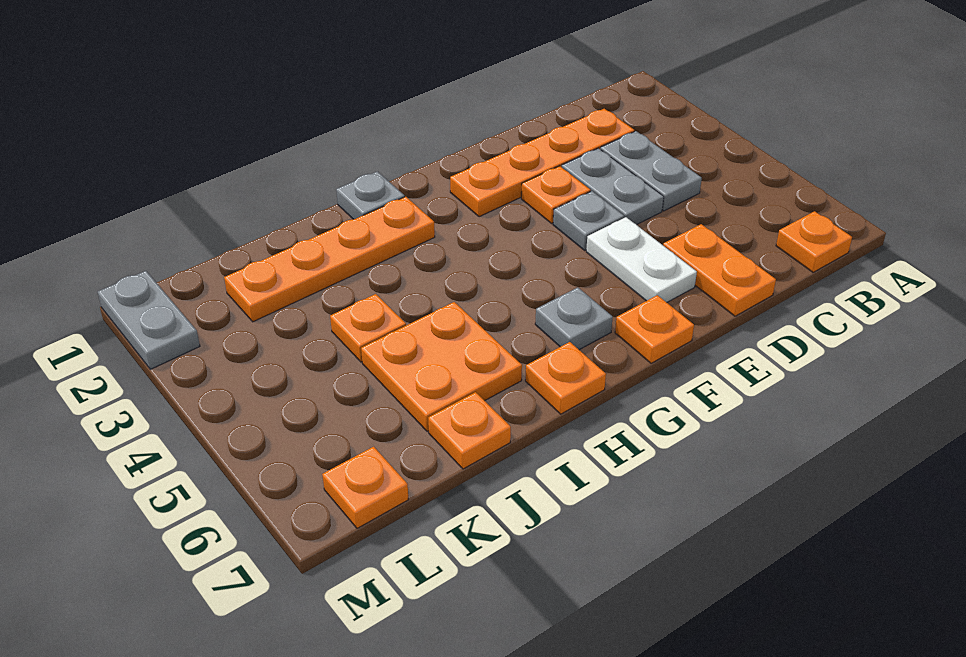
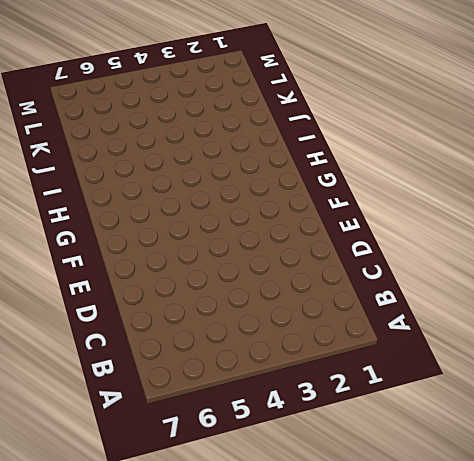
none -> orange plate B7 level 1
none -> orange plate C2:F2 level 1
none -> grey plate C3:C4 level 1

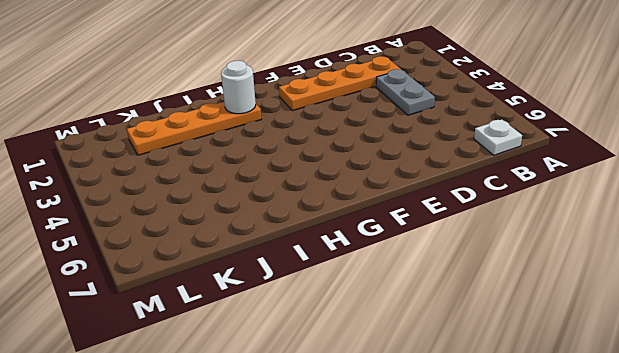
white plate B7 level 1 -> orange plate B7 level 1
white round brick H2 level 2 -> none
none -> grey plate D3:D4 level 1
none -> orange plate D6:D7 level 1
none -> orange plate E3 level 1

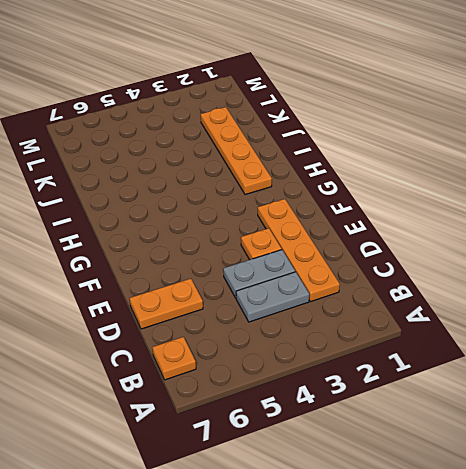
none -> grey plate E4 level 1
none -> white plate E5:E6 level 1
none -> orange plate F7 level 1

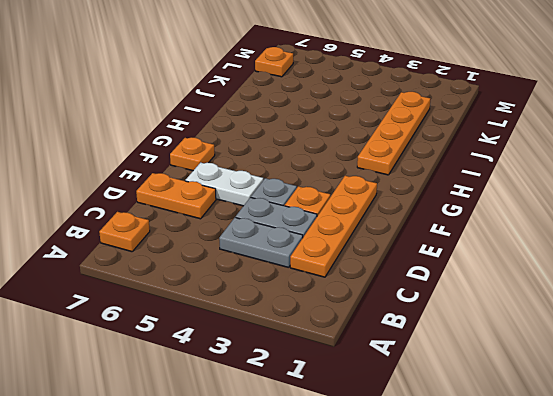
none -> grey plate G6 level 1
none -> grey plate H1 level 1
none -> orange plate H7 level 1

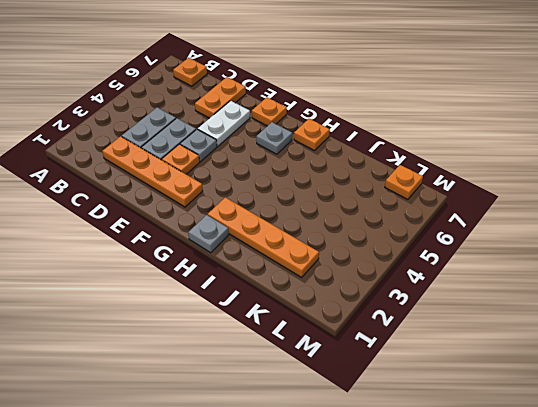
none -> orange plate I5:J6 level 1
none -> orange plate J4 level 1
none -> orange plate J7 level 1

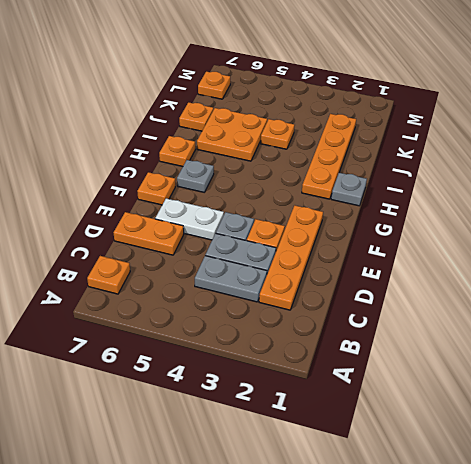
none -> grey plate M1:M2 level 1

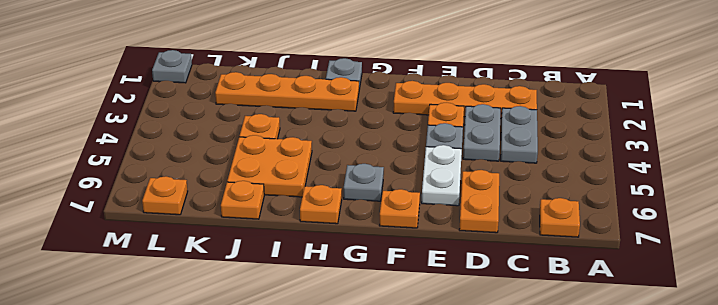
grey plate M1 level 1 -> grey plate M1:M2 level 1

